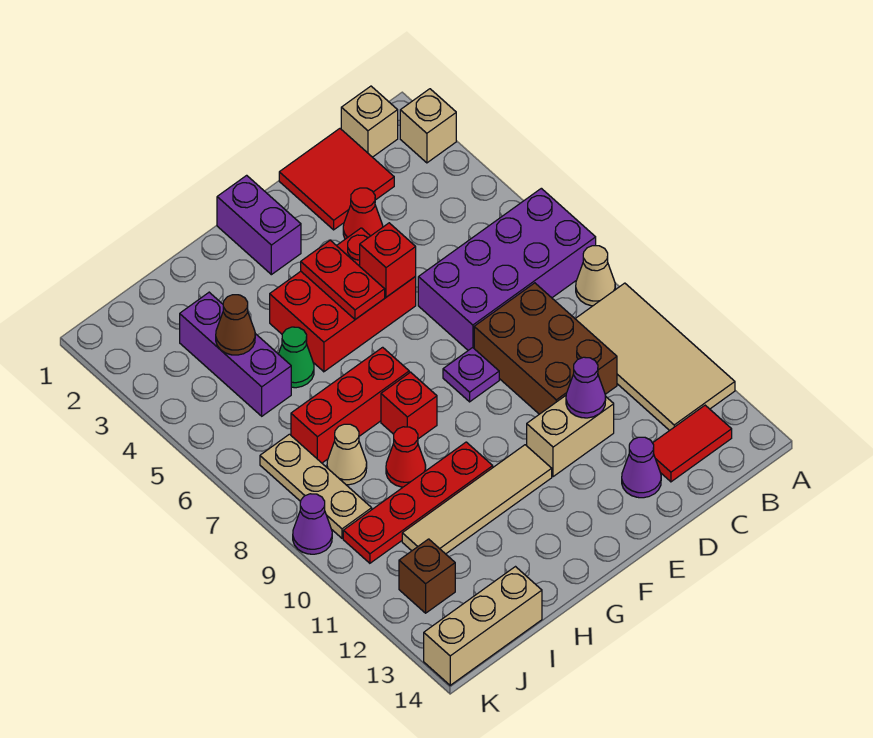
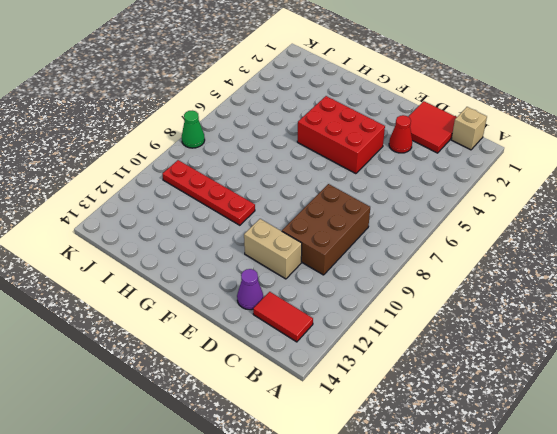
green cone K8 level 1 -> green cone H5 level 1
none -> tan brick A2 level 1
none -> purple brick A6:D7 level 1
none -> tan cone A8 level 1
none -> tan tile A9:B12 level 1

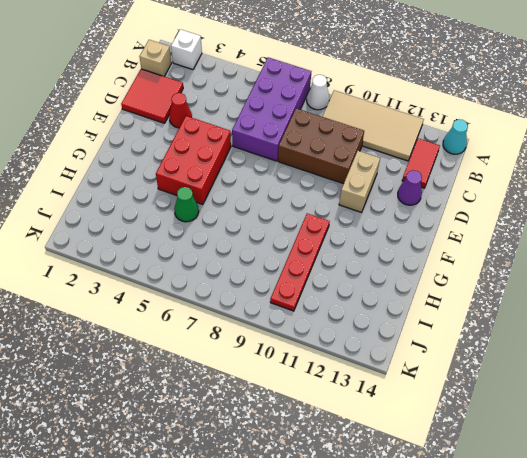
white brick A2 level 1 -> tan brick A2 level 1
white cone A8 level 1 -> tan cone A8 level 1
cyan cone A14 level 1 -> none
none -> purple plate E8 level 1
none -> purple brick F1:F2 level 1
none -> tan tile F11:I11 level 1
none -> red brick G7:I7 level 1

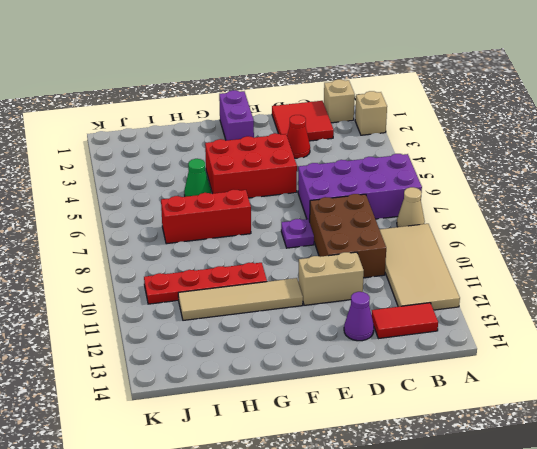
none -> red brick G8 level 1
none -> red cone H9 level 1
none -> purple brick I3:I5 level 1
none -> tan cone I8 level 1

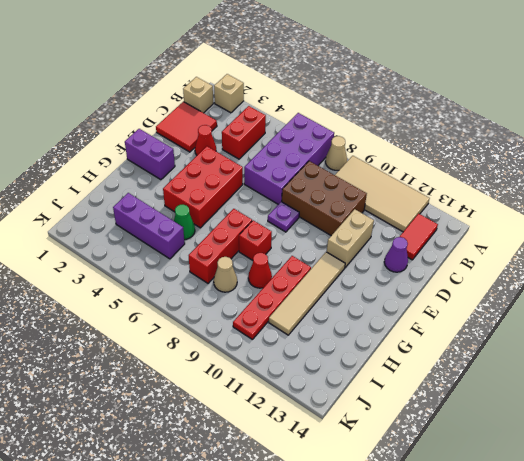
red brick B4:C4 level 1 -> none
none -> tan brick I14:K14 level 1
none -> tan plate J7:J9 level 1
none -> brown brick J12 level 1
none -> purple cone K9 level 1

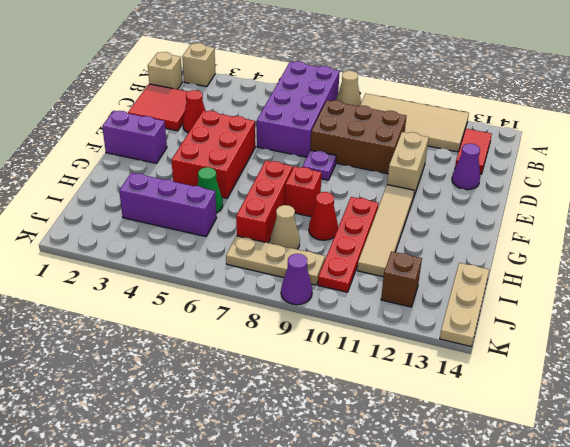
tan plate I14:K14 level 1 -> tan brick I14:K14 level 1
none -> purple cone D11 level 2
none -> red brick E5 level 2
none -> red plate F4:F5 level 2
none -> brown cone I4 level 2

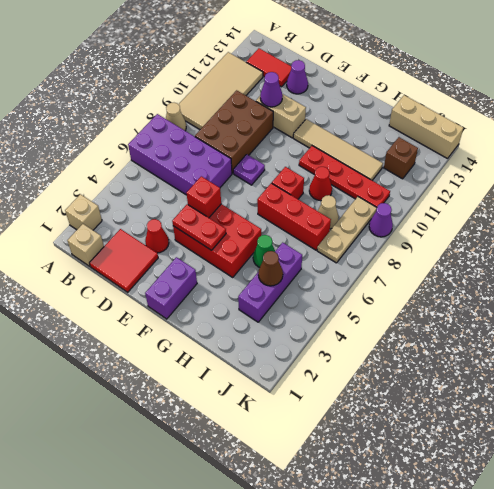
red plate E4:F4 level 2 -> red plate F4:F5 level 2

